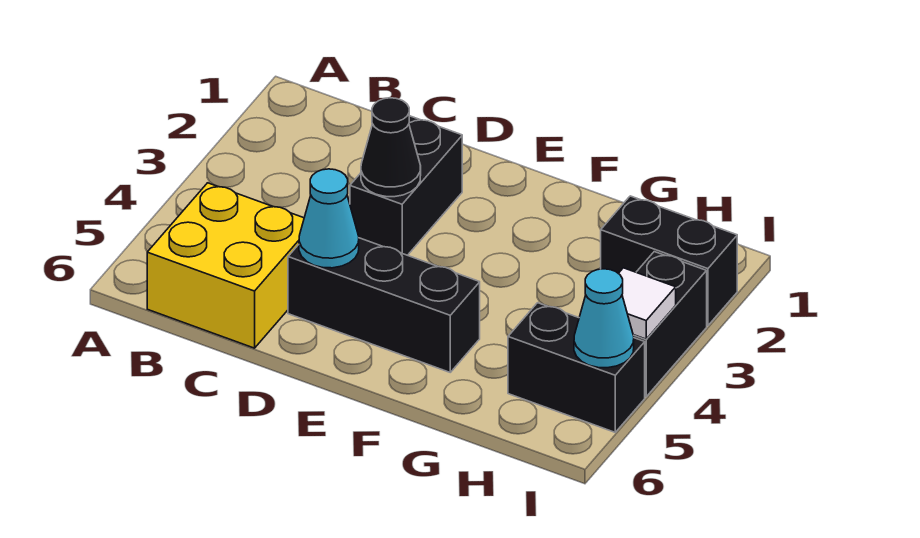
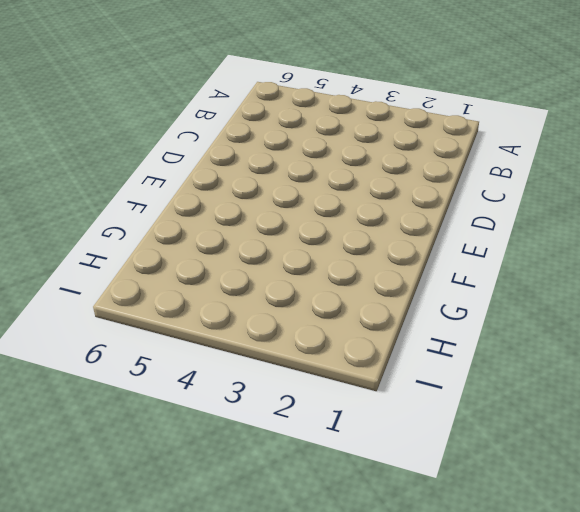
none -> yellow brick B5:C6 level 1
none -> black brick D2:D3 level 1

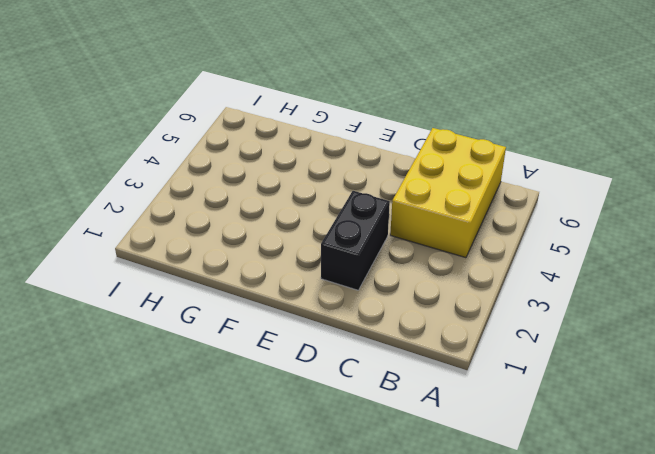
yellow brick B4:C6 level 1 -> yellow brick B5:C6 level 1
none -> black brick D5:F5 level 1
none -> black brick H2:I2 level 1

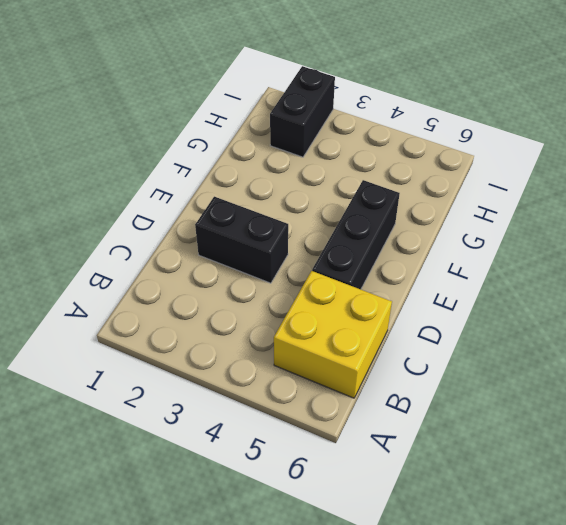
none -> black brick H5:I5 level 1
none -> black brick I3:I4 level 1

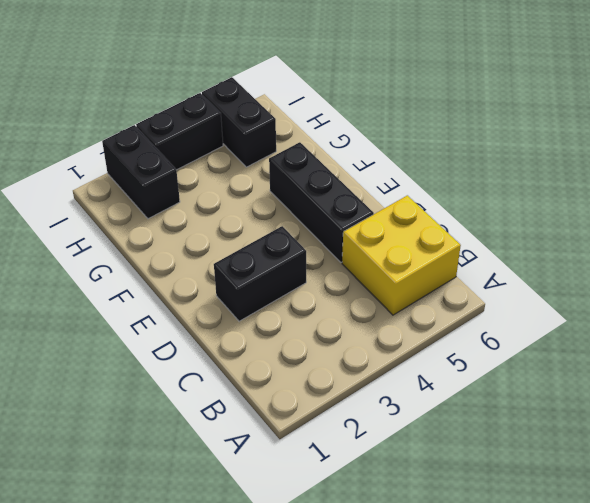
none -> black cone D3 level 2
none -> cyan cone D5 level 2

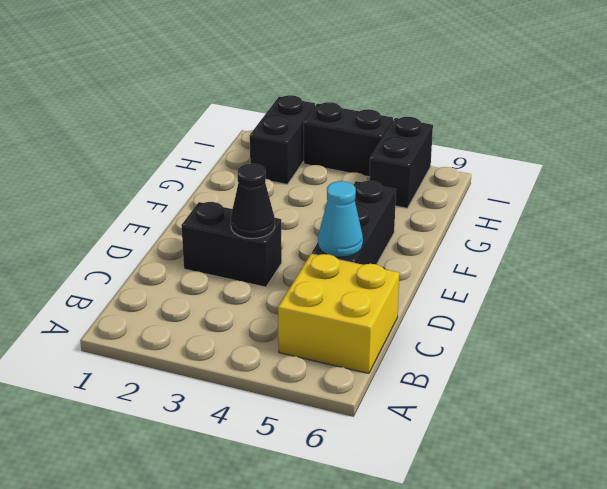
none -> white tile I4 level 2
none -> cyan cone I5 level 2

